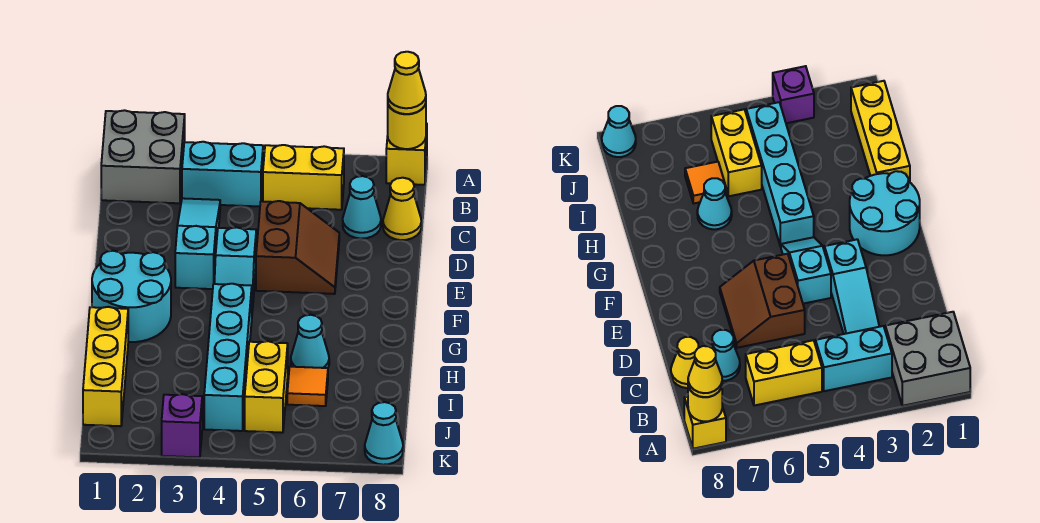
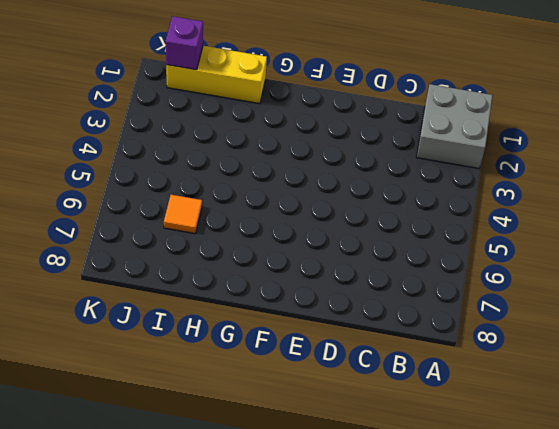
purple brick J1 level 2 -> purple brick K3 level 1
none -> yellow brick A8 level 1
none -> cyan brick B3:B4 level 1
none -> yellow brick B5:B6 level 1

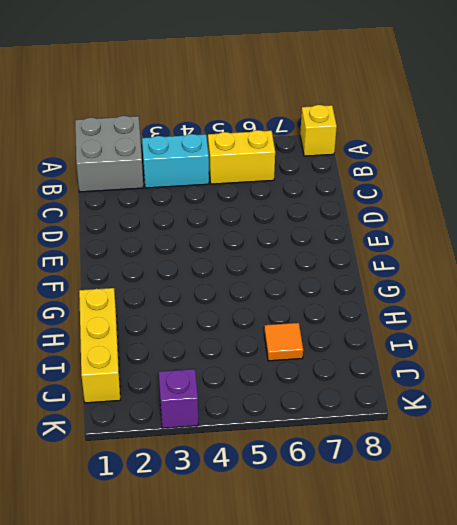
none -> cyan slope C3:E3 level 1 top E
none -> cyan cone C7 level 1
none -> yellow cone C8 level 1

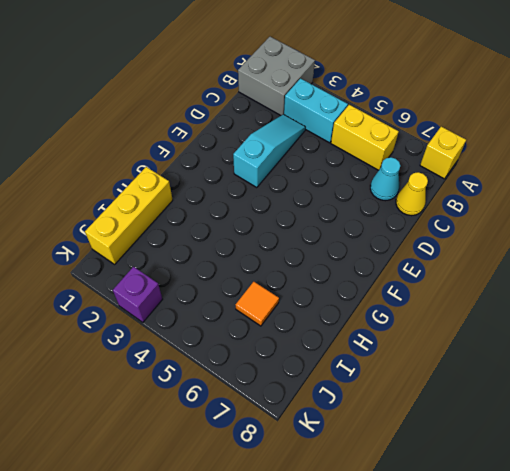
none -> brown slope D5:E6 level 1 top 5
none -> cyan slope E4:F4 level 1 top E
none -> cyan round brick F1:G2 level 1

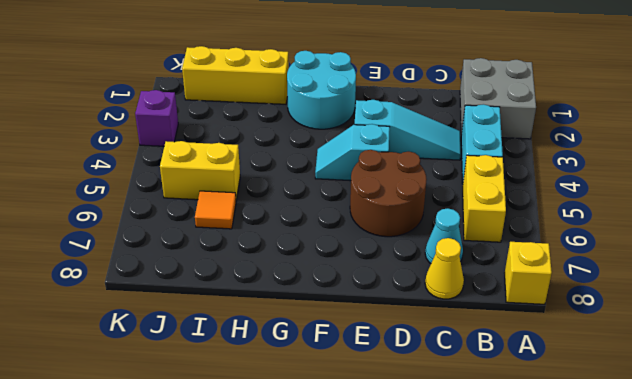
brown round brick D5:E6 level 1 -> brown slope D5:E6 level 1 top 5
none -> cyan brick G4:J4 level 1
none -> cyan cone H6 level 1
none -> cyan cone K8 level 1

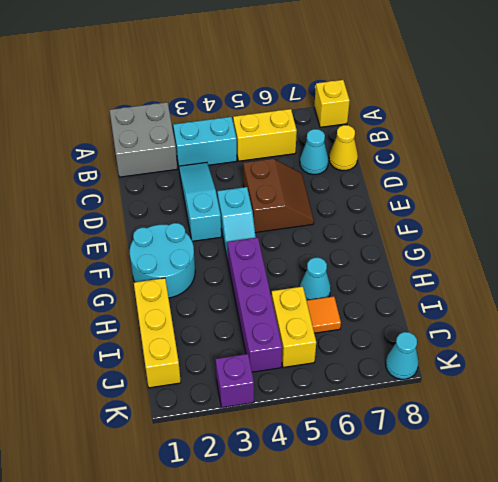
purple brick G4:J4 level 1 -> cyan brick G4:J4 level 1
none -> yellow round brick A8 level 2
none -> yellow cone A8 level 3

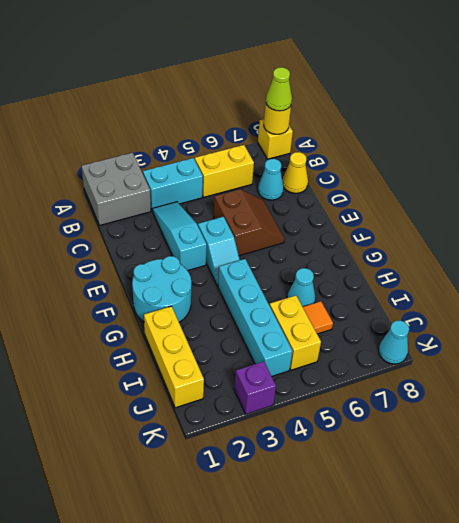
lime cone A8 level 3 -> yellow cone A8 level 3

